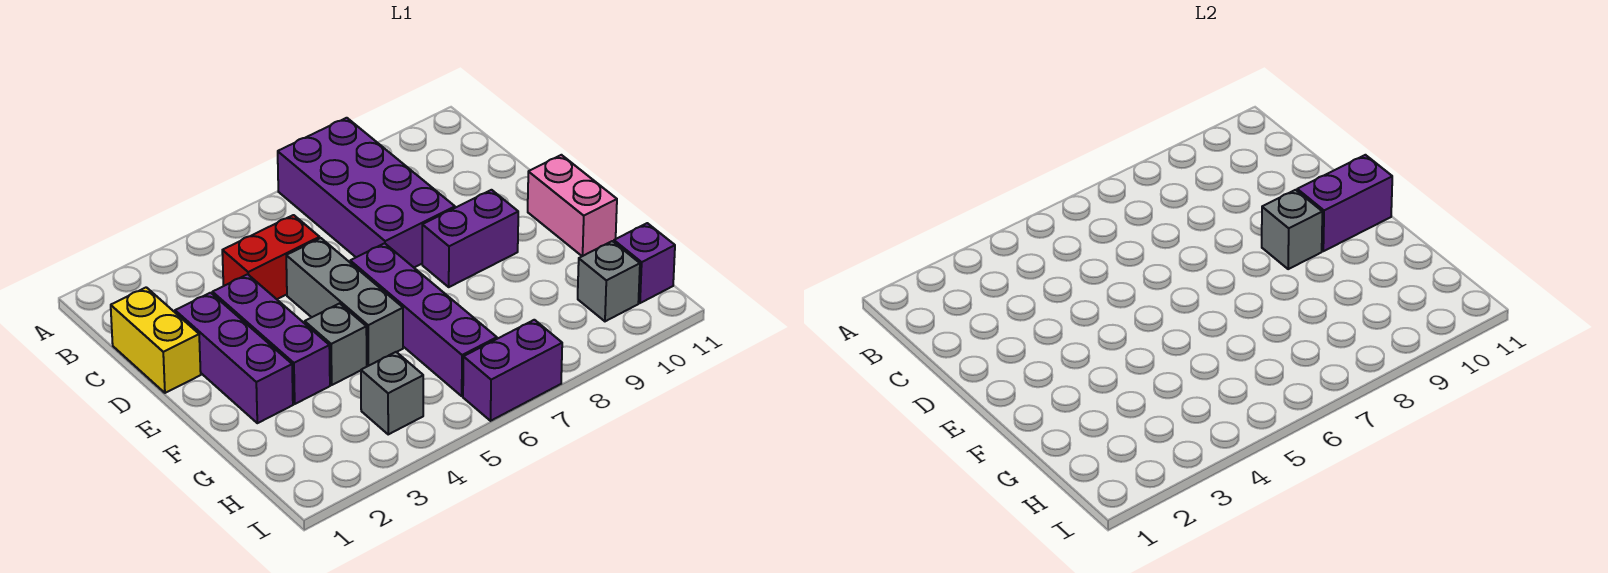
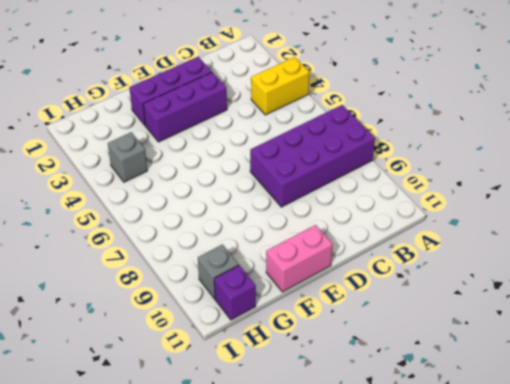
yellow brick A4:B4 level 1 -> yellow brick C1:D1 level 1
none -> red brick C4:C5 level 1
none -> grey brick D5:F5 level 1
none -> purple brick E6:H6 level 1

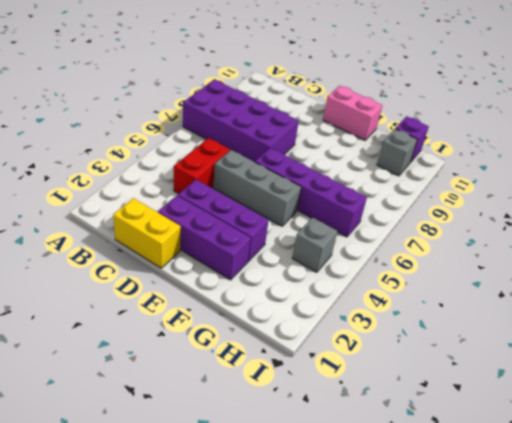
none -> purple brick E8:E9 level 1
none -> grey brick F4 level 1
none -> purple brick I6:I7 level 1

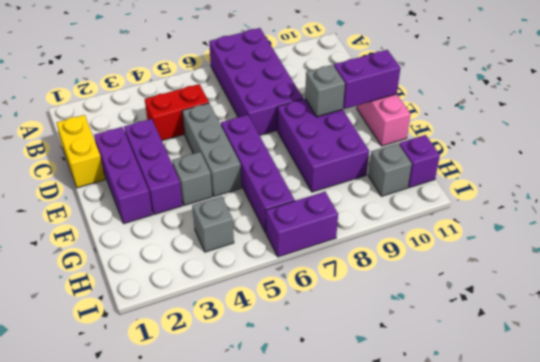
purple brick E8:G9 level 1 -> purple brick E8:E9 level 1

